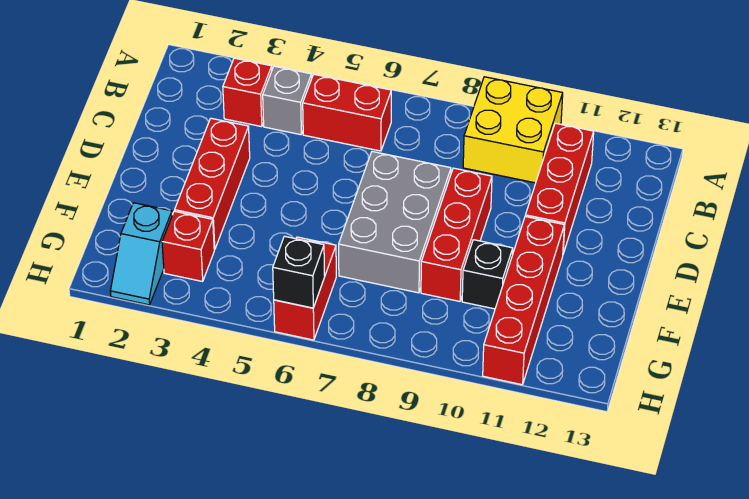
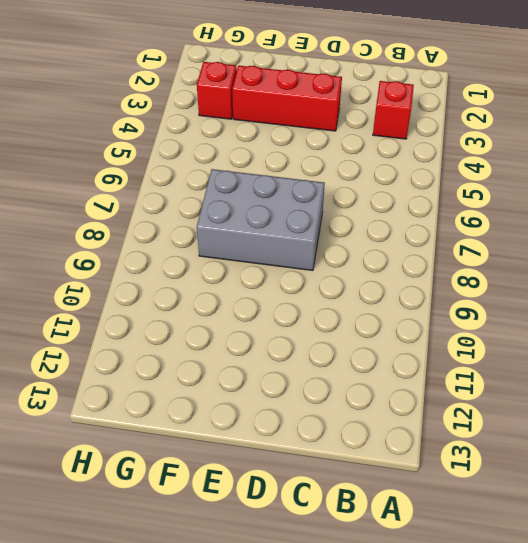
none -> yellow brick A9:B10 level 1
none -> grey brick B4 level 1
none -> red brick B5:B6 level 1

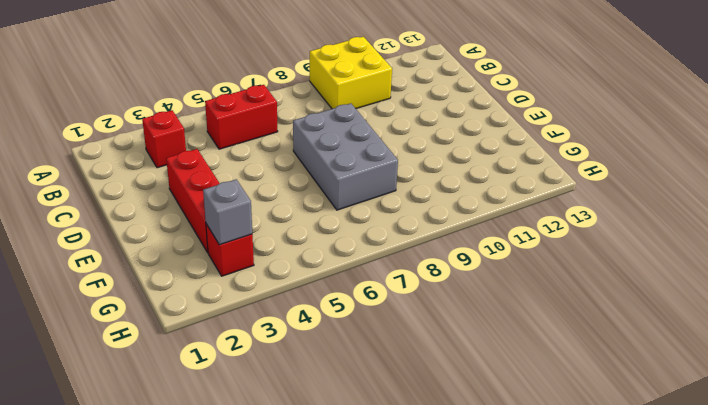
grey brick G3 level 2 -> grey brick B4 level 1
none -> red brick B11:D11 level 1
none -> red brick D9:F9 level 1
none -> red brick E11:H11 level 1

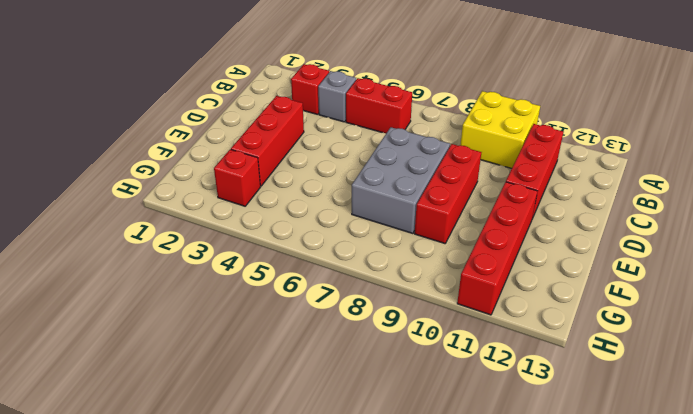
none -> black brick F10 level 1
none -> cyan slope G2:H2 level 1 top G
none -> red brick G6:H6 level 1

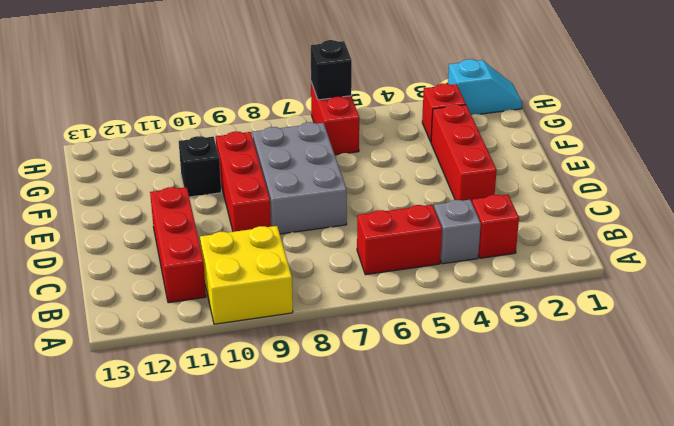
cyan slope H1:H2 level 1 top 2 -> cyan slope G2:H2 level 1 top G
none -> red brick E11:H11 level 1

